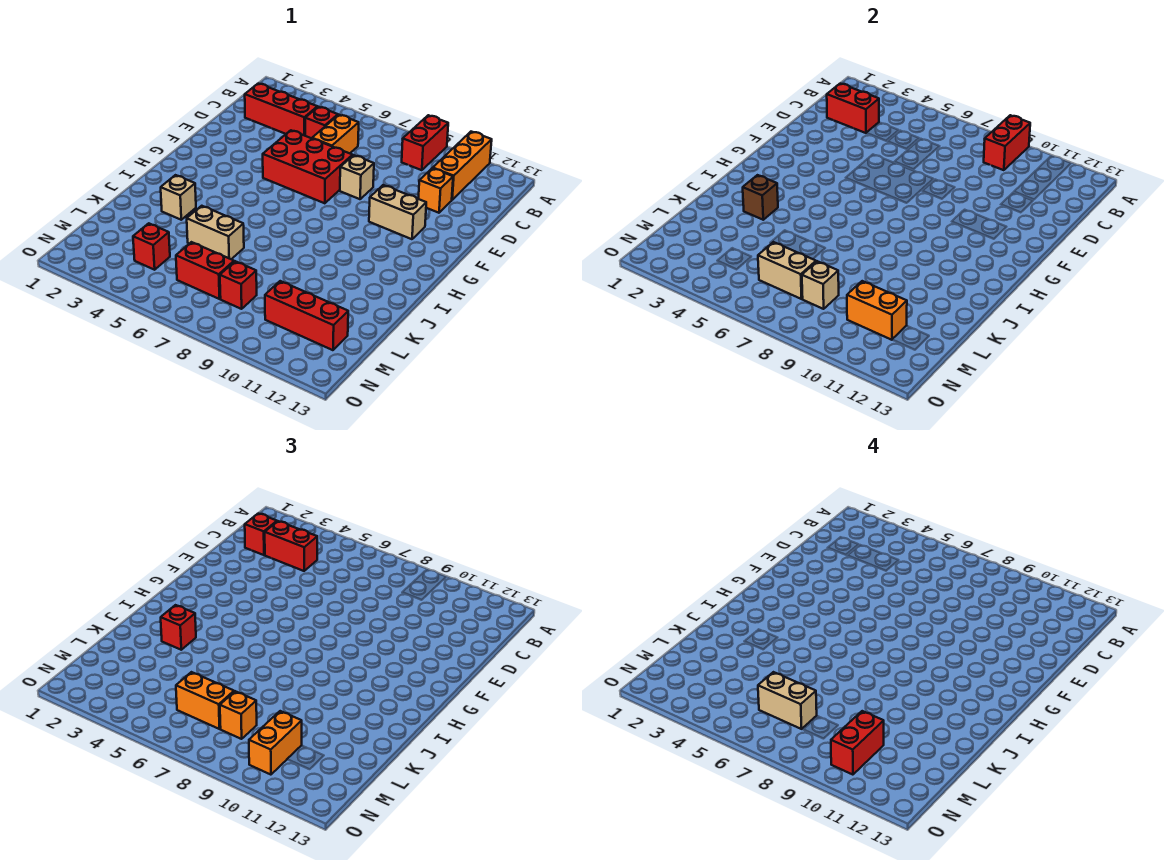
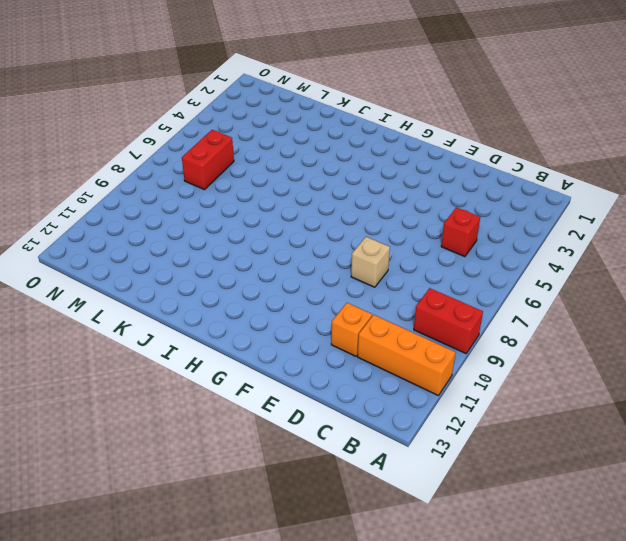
none -> red brick C2:C4 level 1
none -> orange brick C6:D6 level 1
none -> red brick E5:F7 level 1

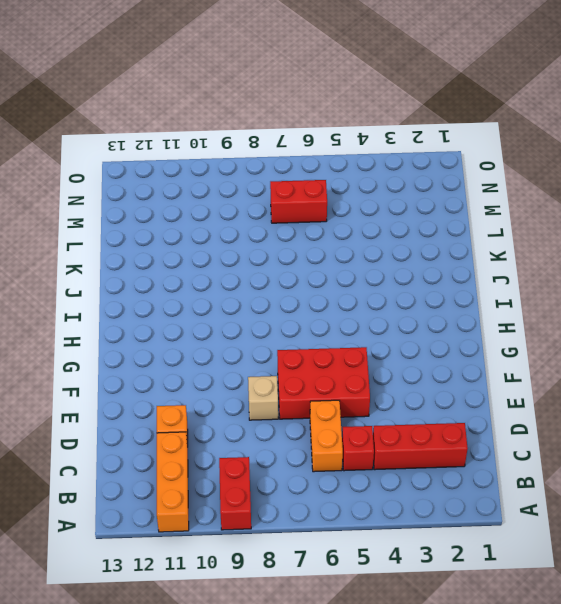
none -> tan brick F10:F11 level 1
none -> tan brick J3 level 1
none -> tan brick K5:K6 level 1

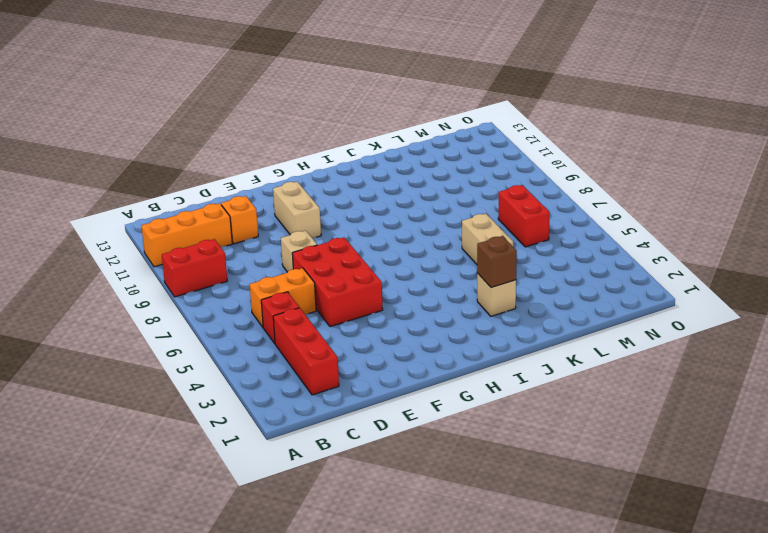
none -> red brick M4 level 1
none -> red brick M8 level 1
none -> red brick M10:M12 level 1

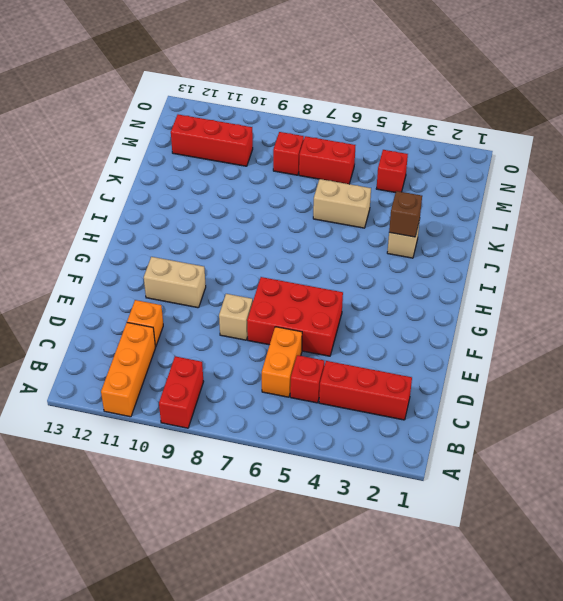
none -> red brick A9:B9 level 2
none -> red brick C2:C3 level 2
none -> tan brick M6:M7 level 2

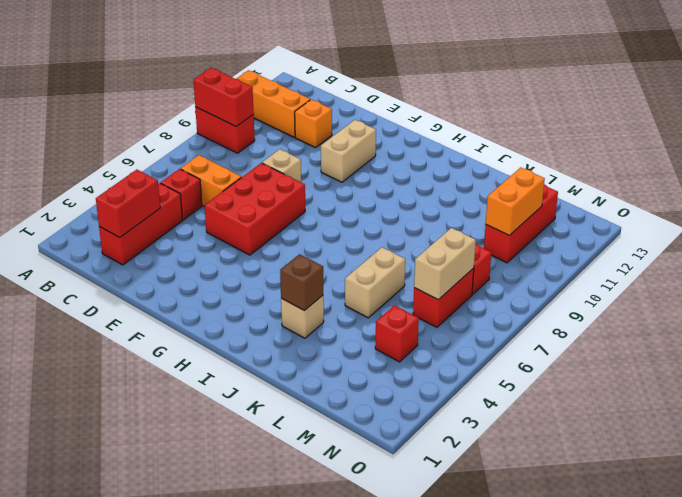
none -> tan brick M8 level 2
none -> red brick C2 level 3
none -> red brick C3:C4 level 3

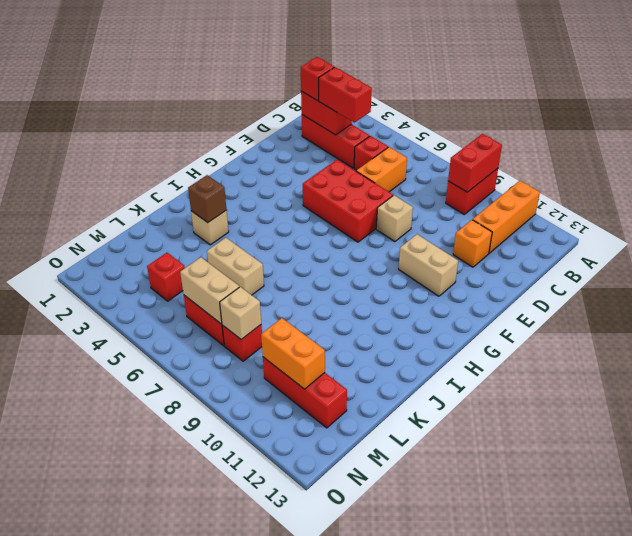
none -> red brick J3 level 3
none -> orange brick M6:M7 level 3
none -> orange brick M8 level 3

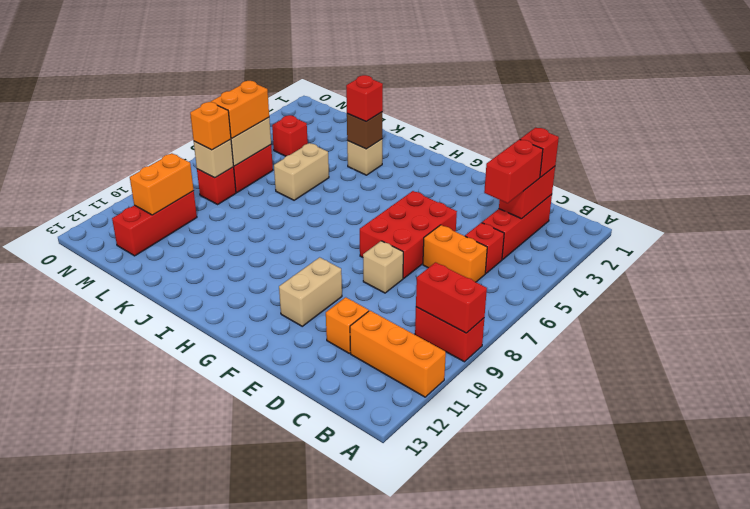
none -> orange brick M10:N10 level 3
none -> tan brick M6:M7 level 4
none -> red brick M10:N10 level 4

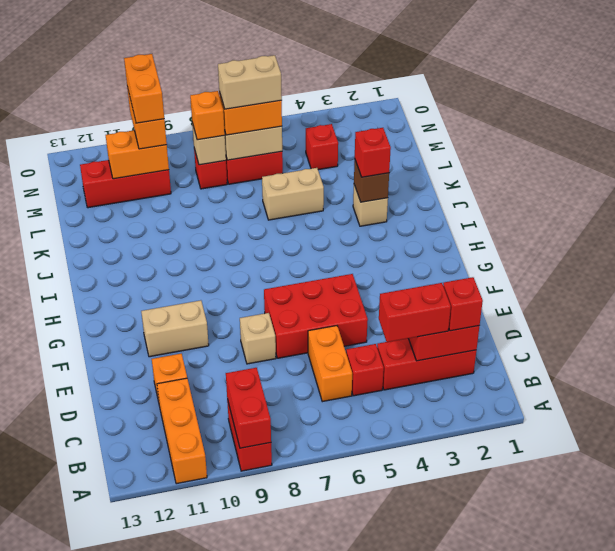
orange brick M10:N10 level 4 -> red brick M10:N10 level 4

